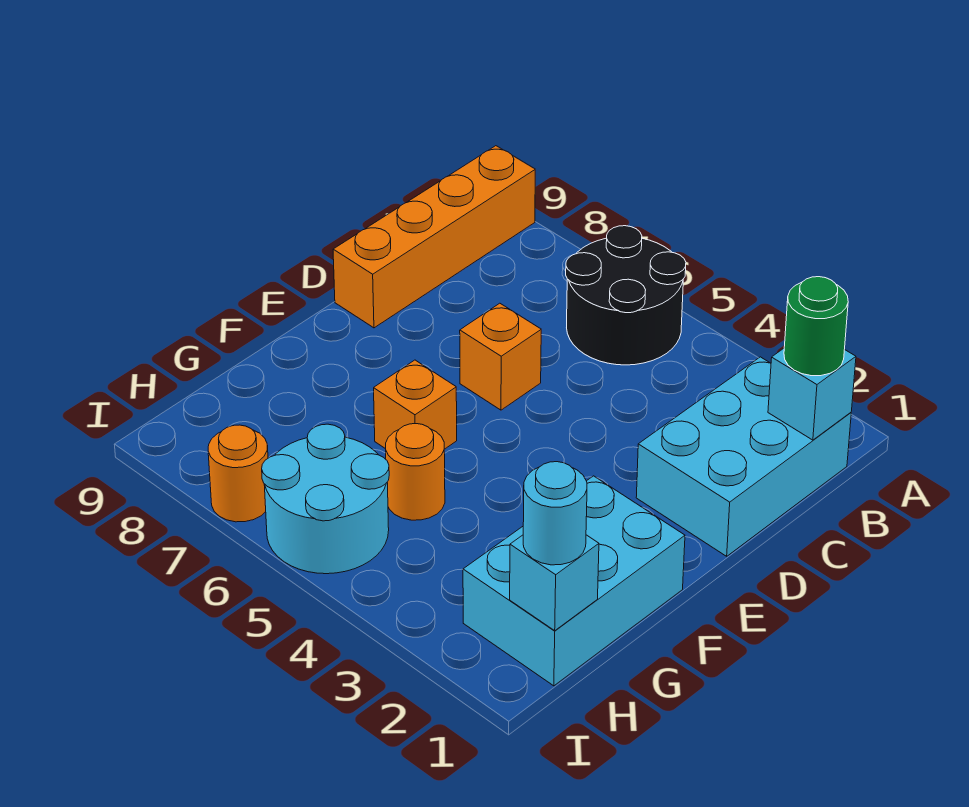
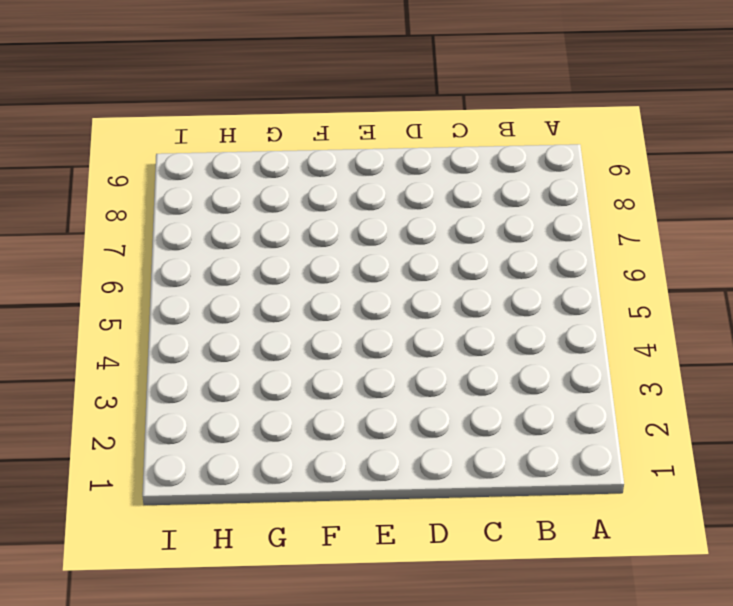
none -> black round brick A5:B6 level 1
none -> orange brick A9:D9 level 1
none -> cyan brick B1:D2 level 1

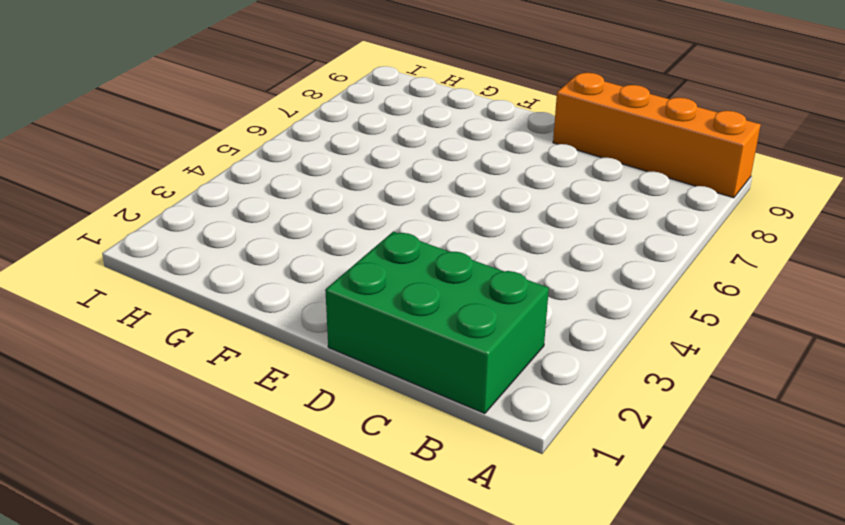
green brick B1:D2 level 1 -> cyan brick B1:D2 level 1
none -> black round brick A5:B6 level 1
none -> orange brick D6 level 1
none -> cyan brick F1:H2 level 1

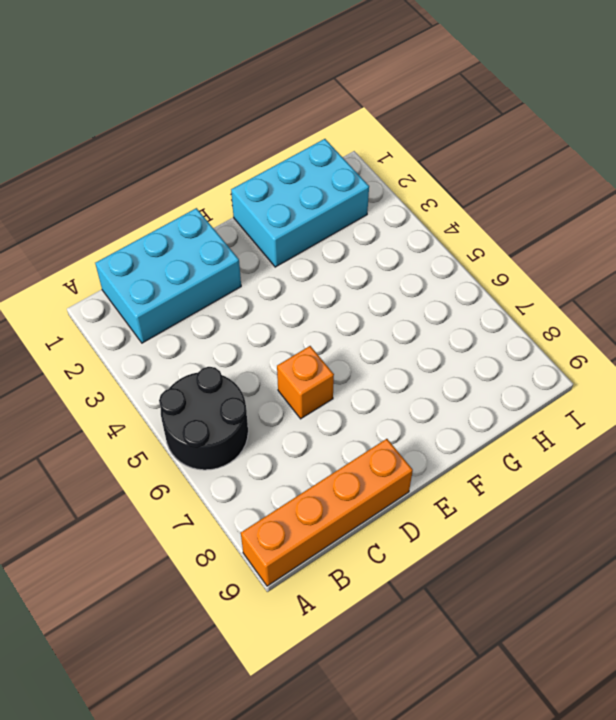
none -> orange brick F6 level 1
none -> orange round brick G5 level 1
none -> cyan round brick H5:I6 level 1

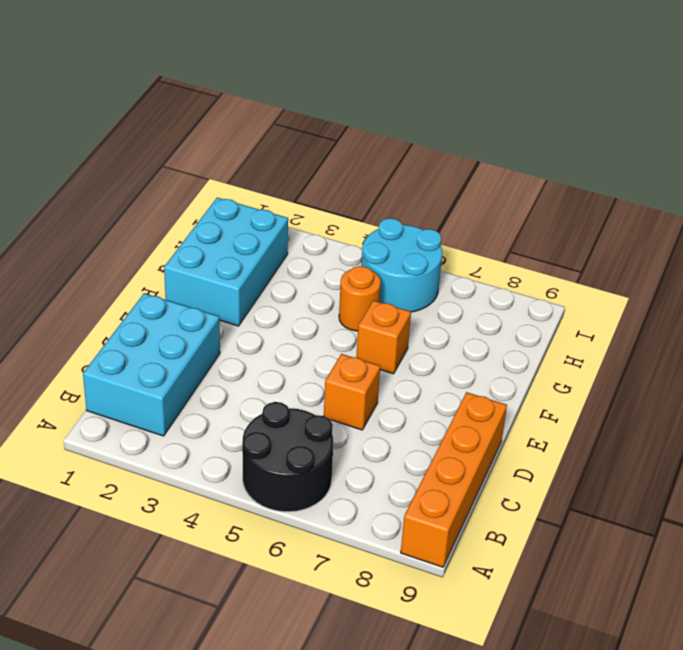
none -> orange round brick I7 level 1
none -> cyan brick B1 level 2
none -> cyan brick H1 level 2

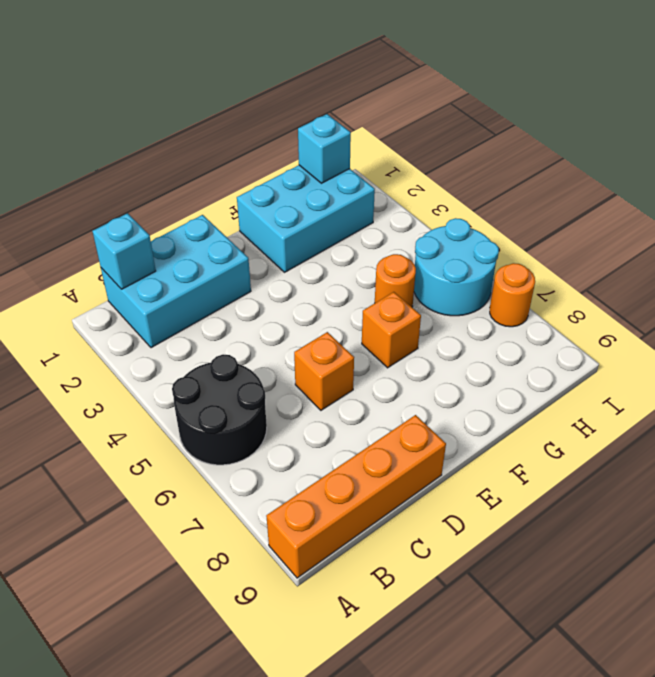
none -> green round brick B1 level 3
none -> cyan round brick H1 level 3

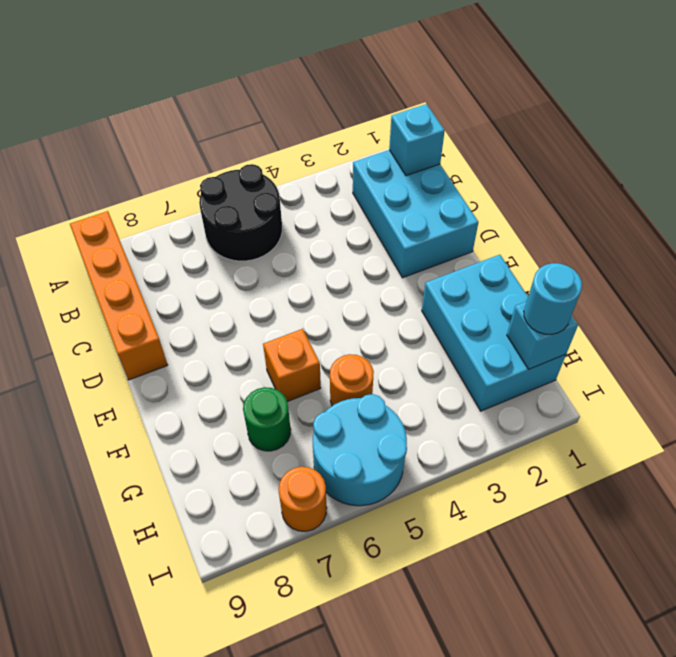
green round brick G7 level 1 -> green round brick B1 level 3
none -> orange brick D6 level 1

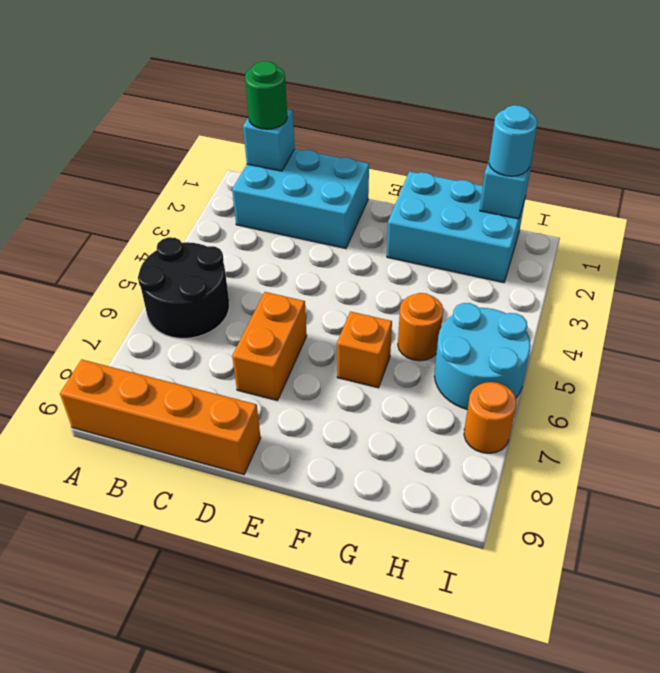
orange brick D6:D7 level 1 -> orange brick D6 level 1

